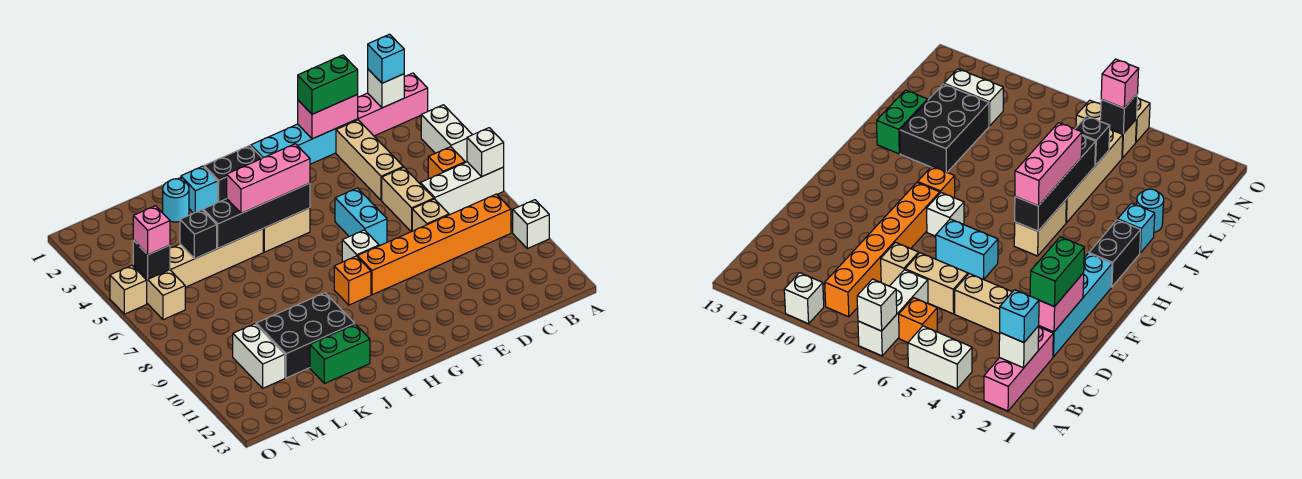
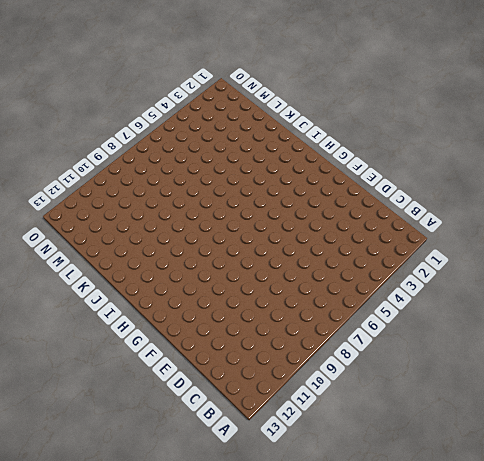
none -> pink brick A2:C2 level 1
none -> white brick A4:A5 level 1
none -> white brick A7:C7 level 1
none -> white brick A10 level 1

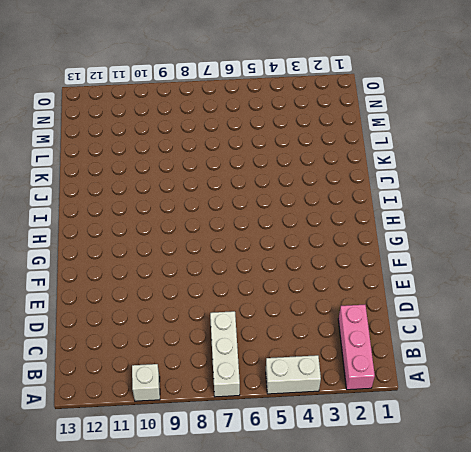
none -> orange brick B6 level 1
none -> orange brick B9:G9 level 1
none -> cyan brick D2:G2 level 1
none -> tan brick D3:D5 level 1

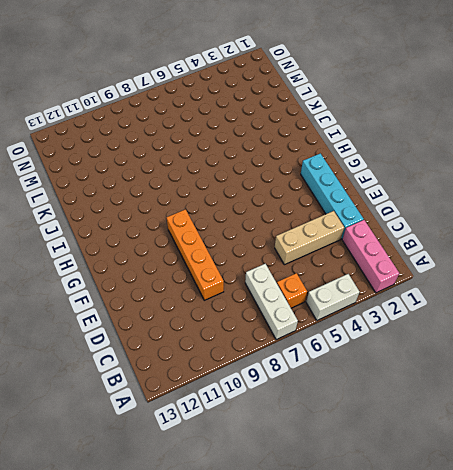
orange brick D9:G9 level 1 -> orange brick B9:G9 level 1
none -> white brick A10 level 1
none -> tan brick D6:D7 level 1
none -> tan brick D8 level 1
none -> cyan brick F6:F7 level 1

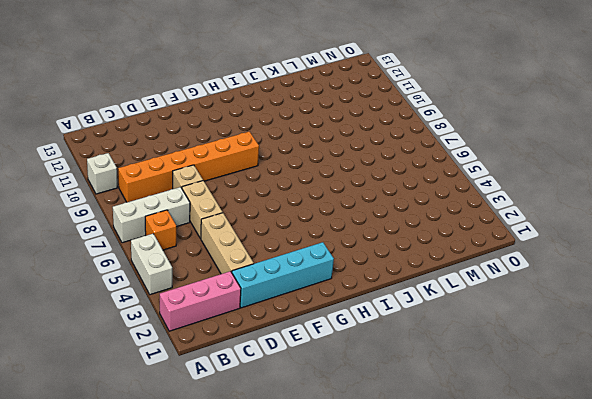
none -> cyan brick F6:F7 level 1
none -> white brick G8 level 1
none -> black brick H2:I2 level 1
none -> tan brick H5:I5 level 1

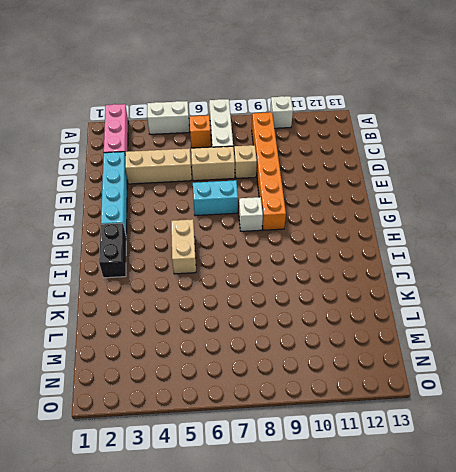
none -> orange brick H9 level 1
none -> cyan brick J2 level 1
none -> tan brick J5:M5 level 1
none -> black brick J10:L11 level 1

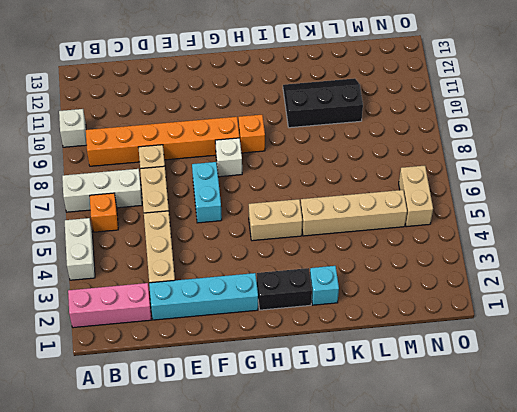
black slope J10:L11 level 1 top 10 -> black brick J10:L11 level 1
none -> green brick J12:K12 level 1
none -> cyan round brick K2 level 1
none -> white brick M10:M11 level 1
none -> tan brick O5 level 1

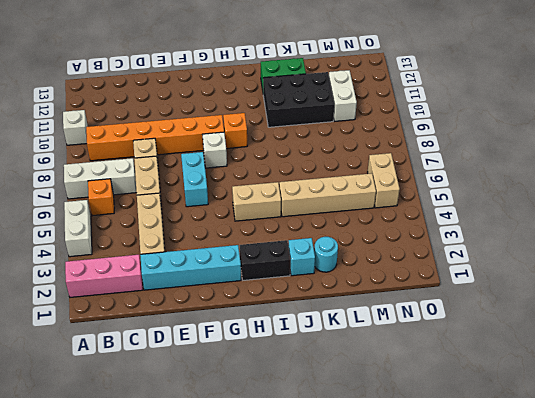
none -> tan brick O5 level 1
none -> white brick A7 level 2
none -> white brick B2 level 2
none -> pink brick D2:E2 level 2

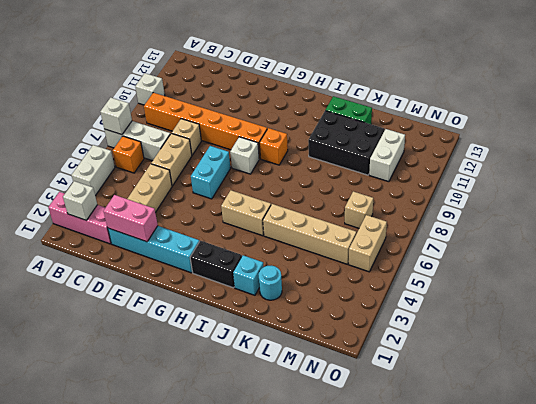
tan brick M7 level 1 -> tan brick O5 level 1
none -> black brick H5:K5 level 2
none -> black brick L5 level 2
none -> black brick N5 level 2
none -> cyan brick B2 level 3

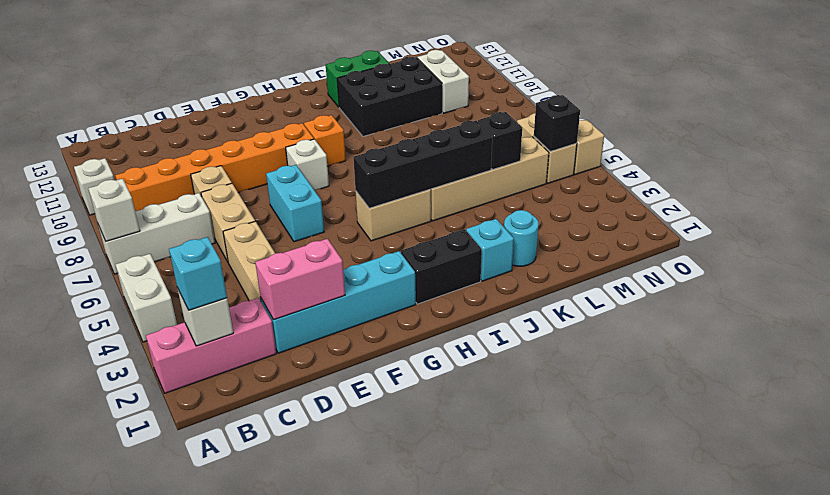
none -> orange brick B6 level 1
none -> green brick D2:E2 level 3
none -> pink brick H5:J5 level 3
none -> pink brick N5 level 3

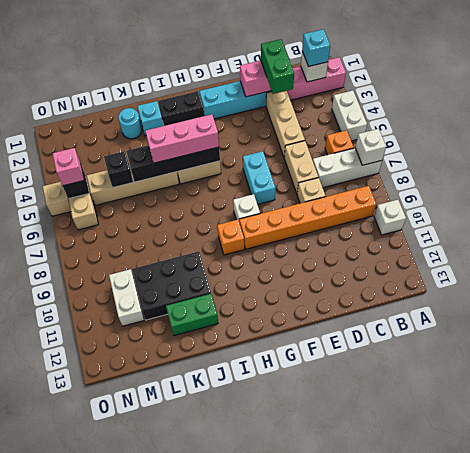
green brick D2:D3 level 3 -> green brick D2:E2 level 3

